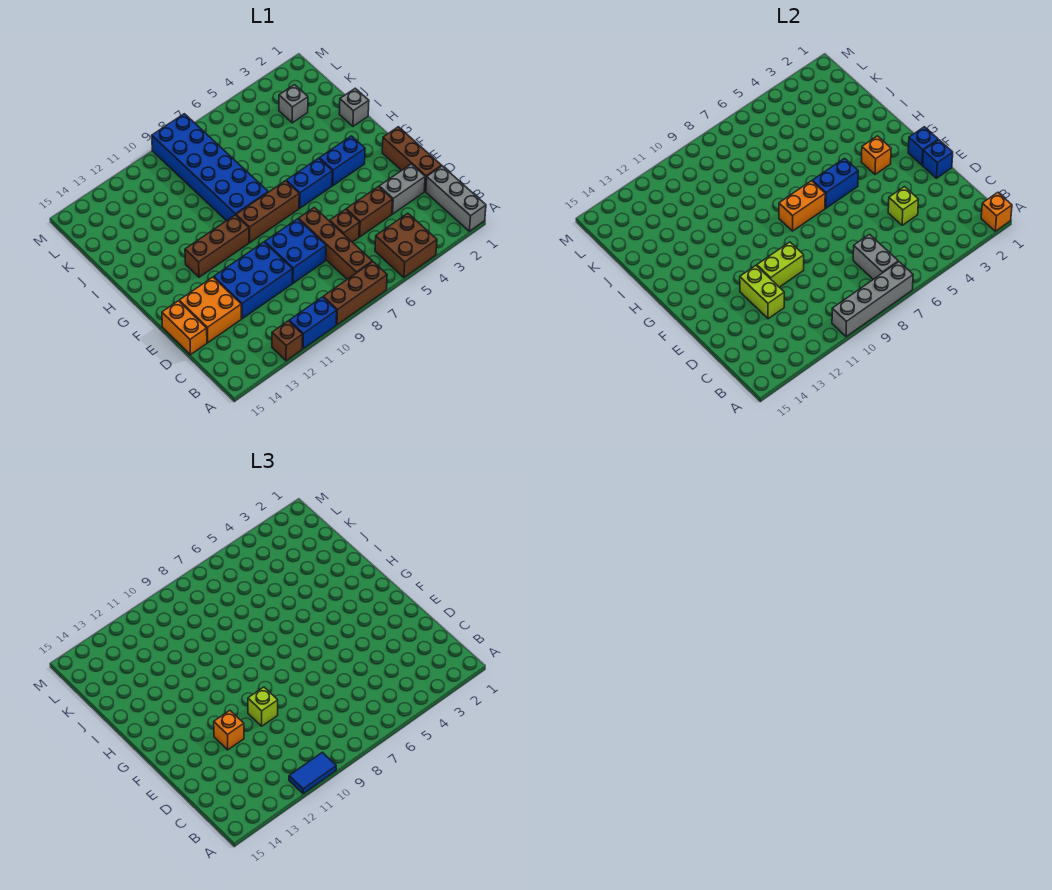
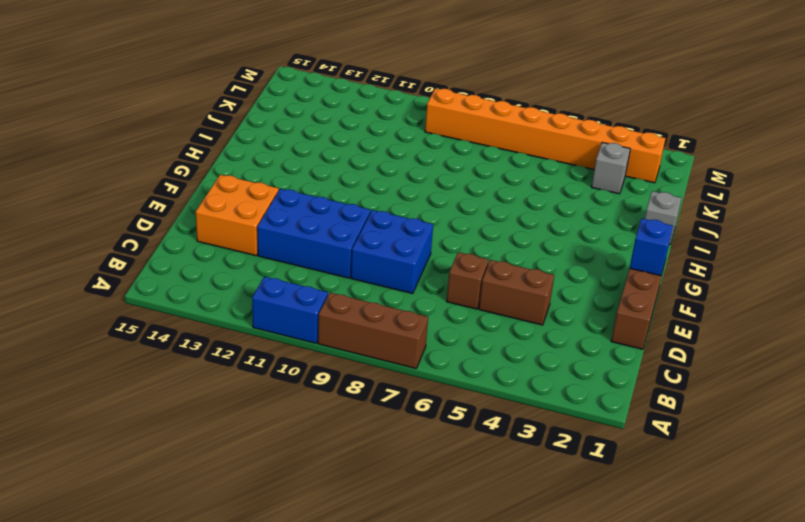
orange brick L2:L9 level 1 -> blue brick H8:M9 level 1
none -> grey brick A1:C1 level 1
none -> brown brick A4:B5 level 1
none -> brown brick A12 level 1
none -> brown brick B7:E7 level 1

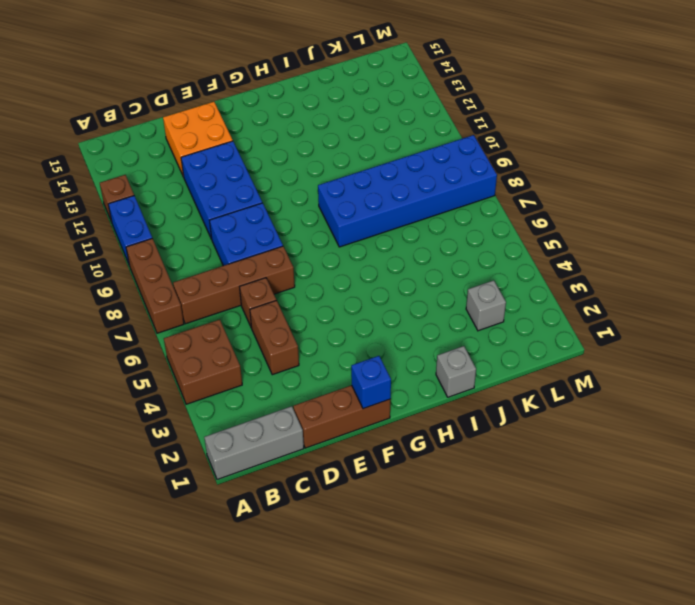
none -> grey brick D2:D3 level 1
none -> orange brick D15:E15 level 1
none -> blue brick G3:G4 level 1
none -> blue brick G5:G6 level 1

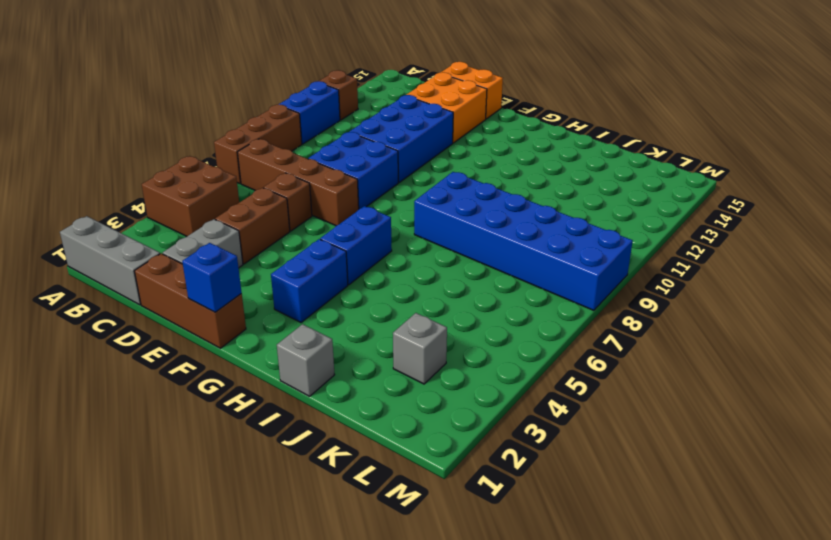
none -> brown brick G7:G9 level 1
none -> brown brick G10:G12 level 1
none -> orange brick A1 level 2
none -> grey brick A7:A10 level 2

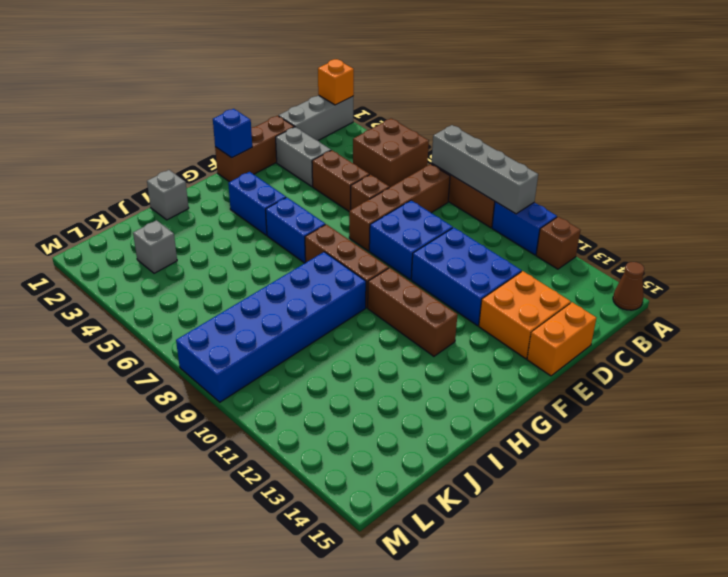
brown cone A15 level 1 -> none
none -> grey brick B7:C7 level 2
none -> lime brick D4 level 2
none -> lime brick D12:E12 level 2
none -> blue brick E1 level 2

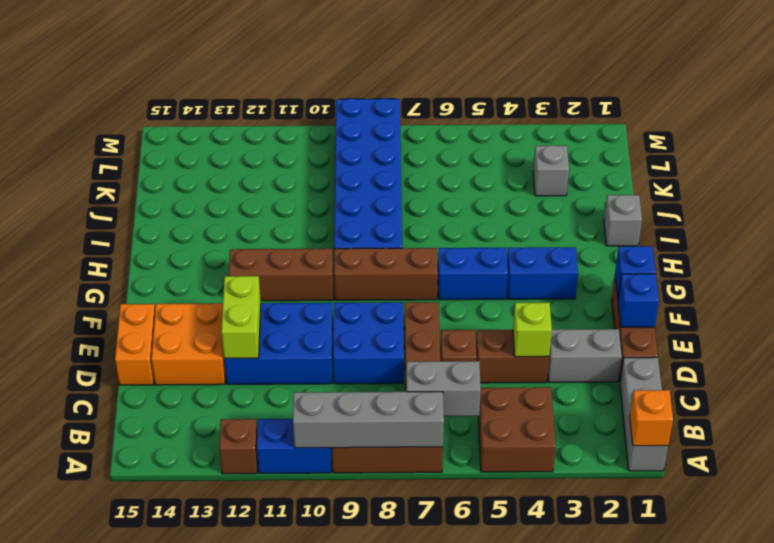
grey brick B6:B7 level 2 -> grey brick B7:C7 level 2
none -> lime brick E10:E11 level 2
none -> orange brick G3 level 2
none -> blue brick G5:G6 level 2
none -> orange brick G7:G8 level 2

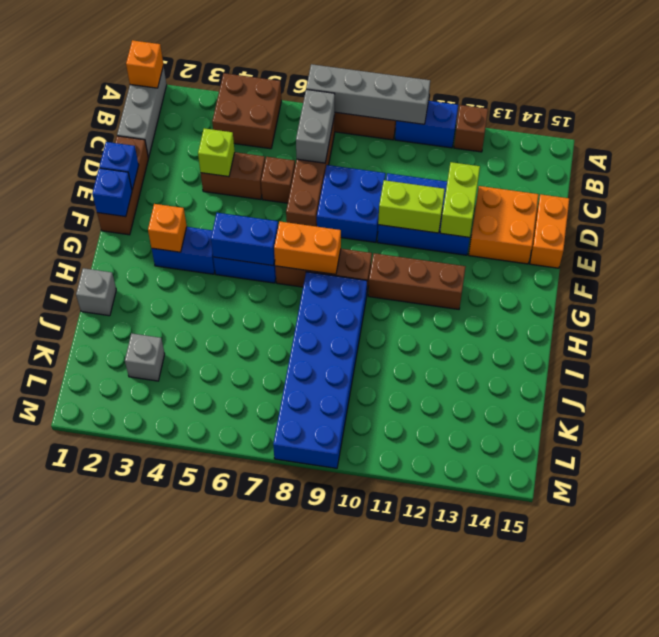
none -> grey brick D2:D3 level 1
none -> blue tile A10:A11 level 3
none -> lime brick E10 level 3
none -> orange brick E12 level 3

